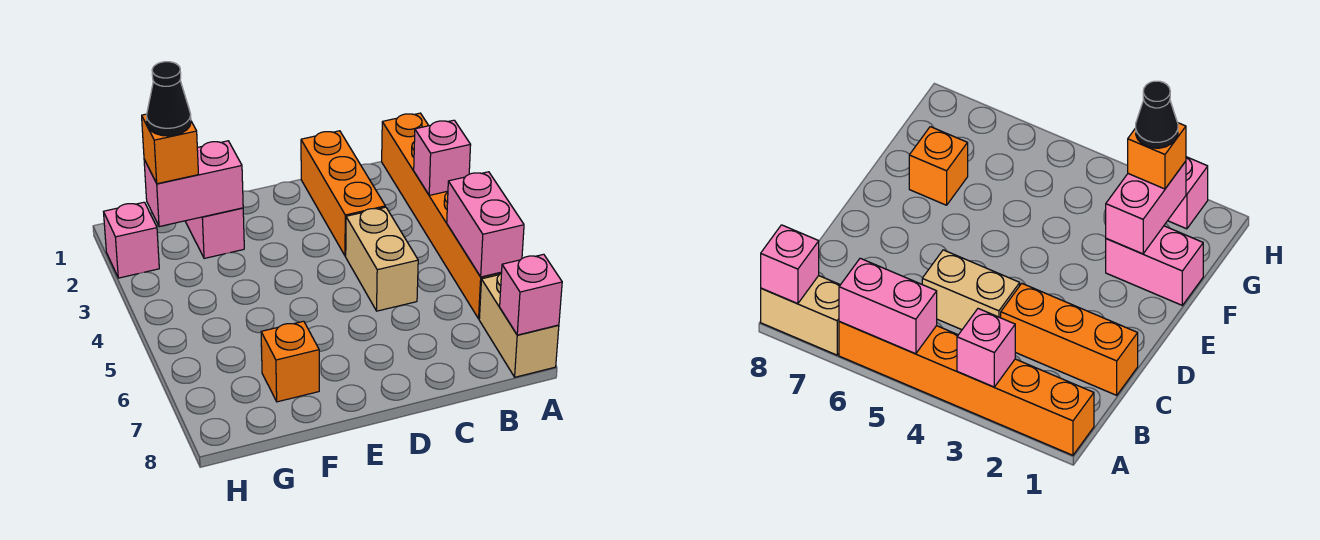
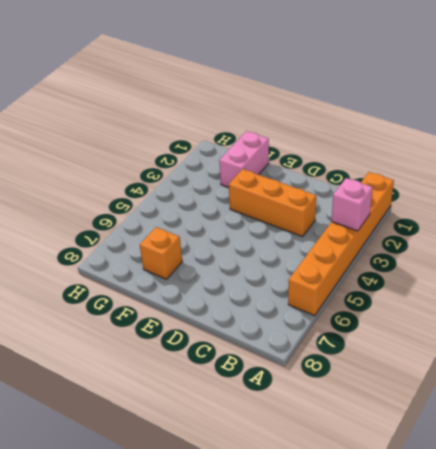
orange brick C3:E3 level 1 -> orange brick C1:C3 level 1
none -> tan brick A7:A8 level 1
none -> tan brick C4:C5 level 1
none -> pink brick H2 level 1

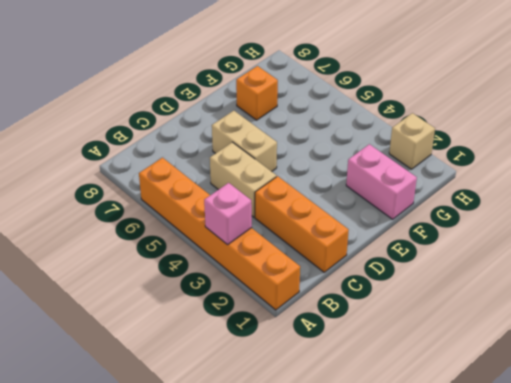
tan brick D5:D6 level 1 -> tan brick A7:A8 level 1
tan brick H2 level 1 -> pink brick H2 level 1
none -> pink brick A5:A6 level 2
none -> pink brick A8 level 2
none -> pink brick F2:G2 level 2

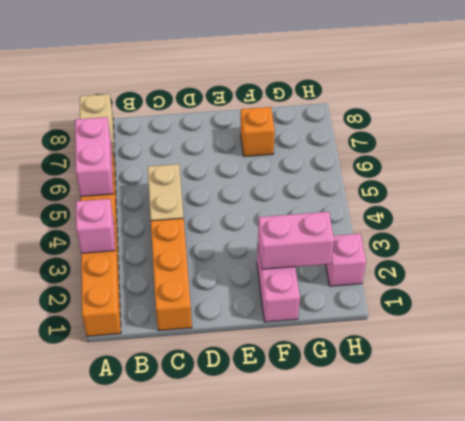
none -> pink brick A8 level 2
none -> orange brick G2 level 3
none -> black cone G2 level 4

